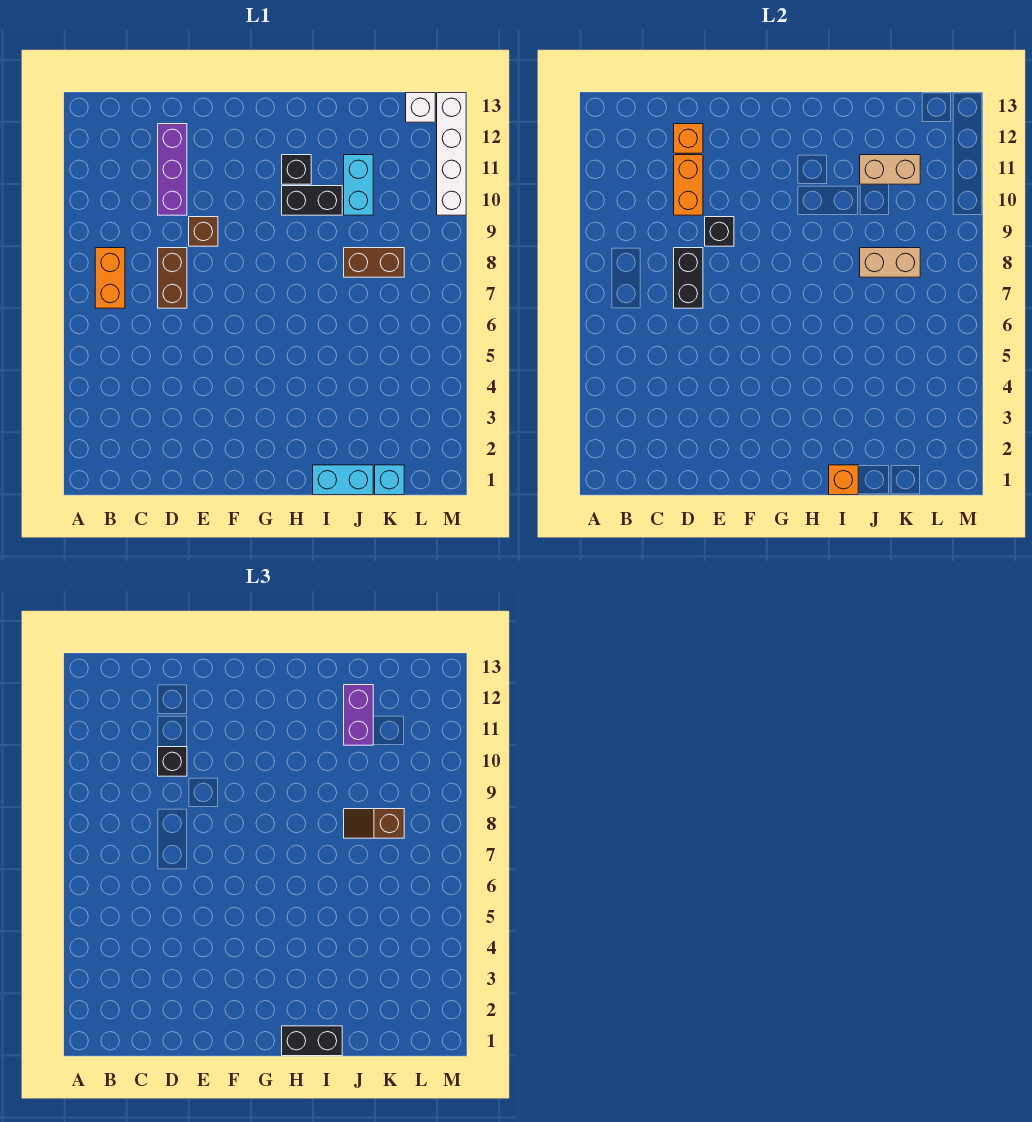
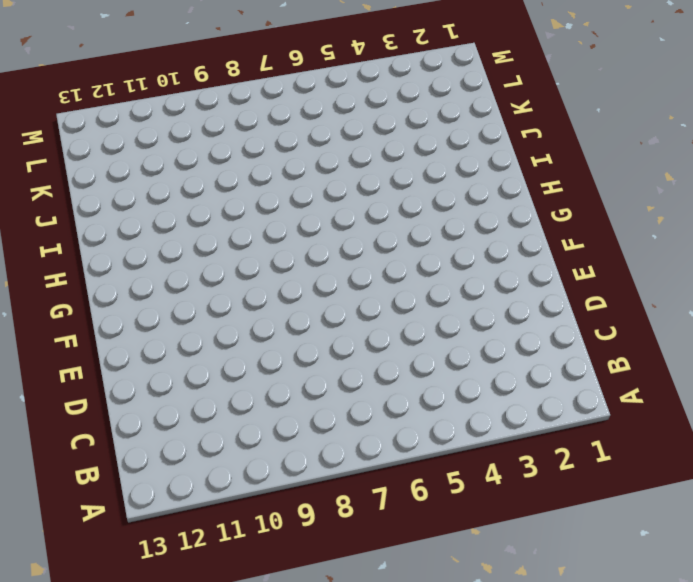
none -> orange brick B7:B8 level 1
none -> brown brick D7:D8 level 1
none -> purple brick D10:D12 level 1

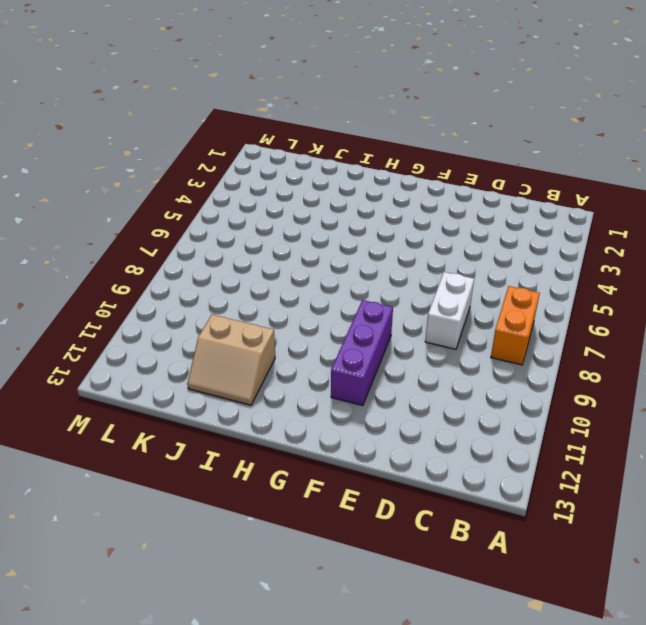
white brick D7:D8 level 1 -> brown brick D7:D8 level 1
purple brick F9:F11 level 1 -> purple brick D10:D12 level 1
tan slope I11:J12 level 1 top 11 -> cyan brick J10:J11 level 1
none -> brown brick E9 level 1
none -> black brick H10:I10 level 1
none -> black brick H11 level 1

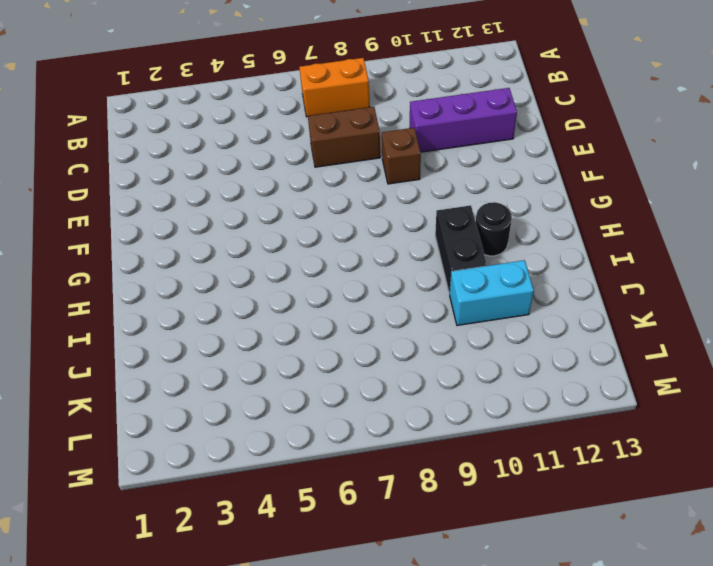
black round brick H11 level 1 -> black brick H11 level 1
none -> cyan brick I1:J1 level 1
none -> brown brick J8:K8 level 1
none -> cyan brick K1 level 1

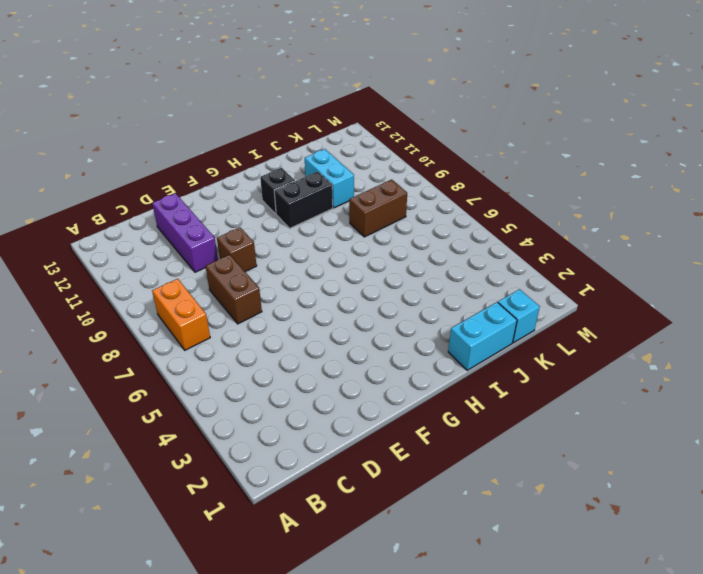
none -> white brick L13 level 1
none -> white brick M10:M13 level 1
none -> black brick D7:D8 level 2

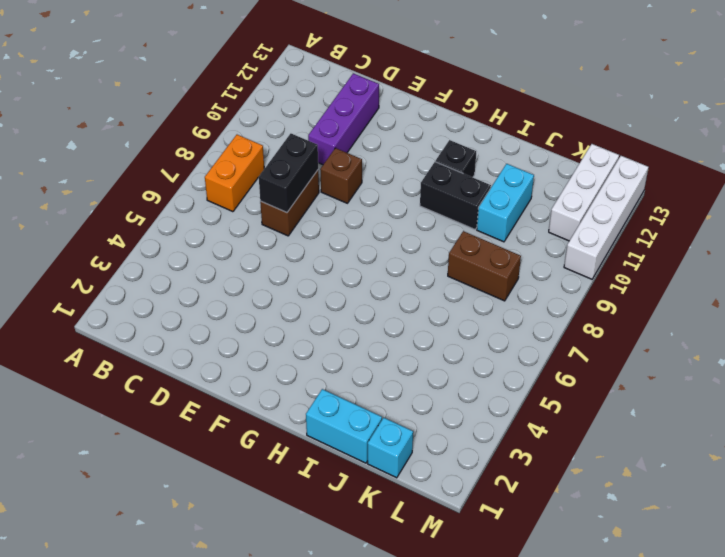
white brick L11:L13 level 1 -> white brick L13 level 1
none -> orange brick D10:D11 level 2
none -> orange brick D12 level 2
none -> black brick E9 level 2

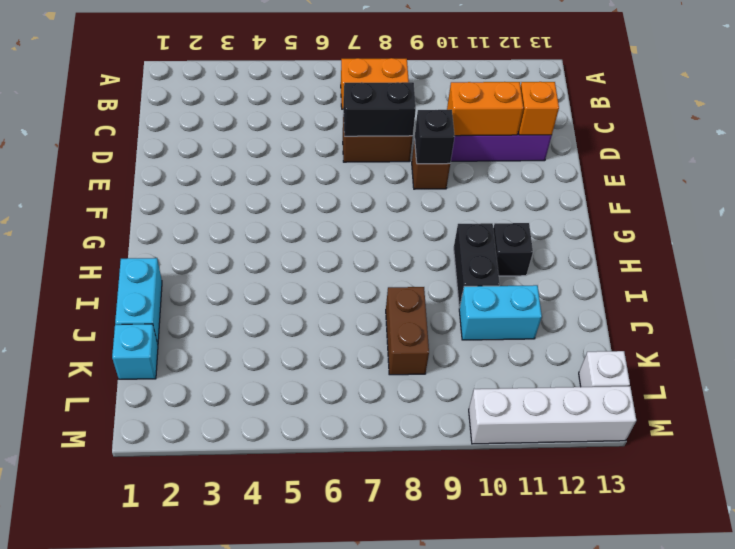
none -> orange brick I1 level 2
none -> tan brick J8:K8 level 2
none -> tan brick J11:K11 level 2

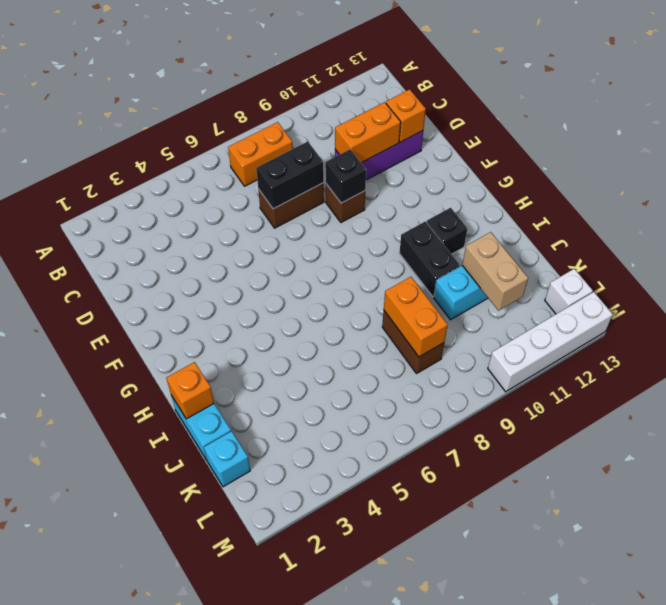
orange brick J8:K8 level 2 -> tan brick J8:K8 level 2
none -> black brick D10 level 3
none -> black brick H1:I1 level 3
none -> brown slope J8:K8 level 3 top K

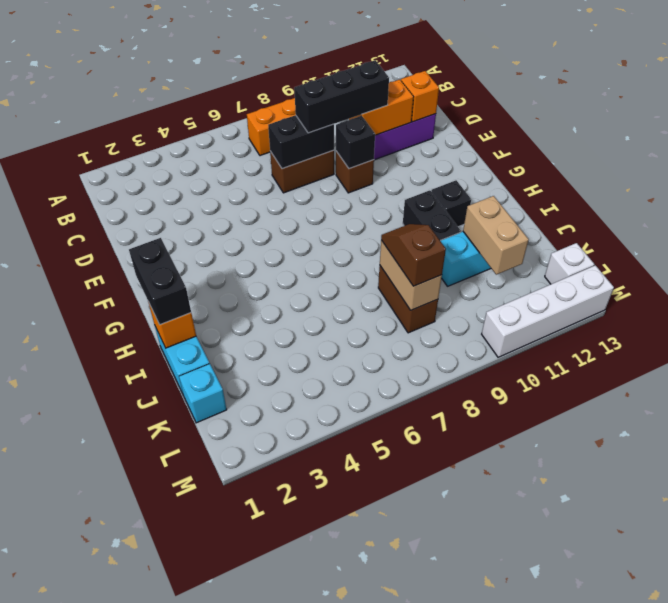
black brick D8:D10 level 3 -> black brick D10 level 3
none -> purple brick J11:J12 level 3

